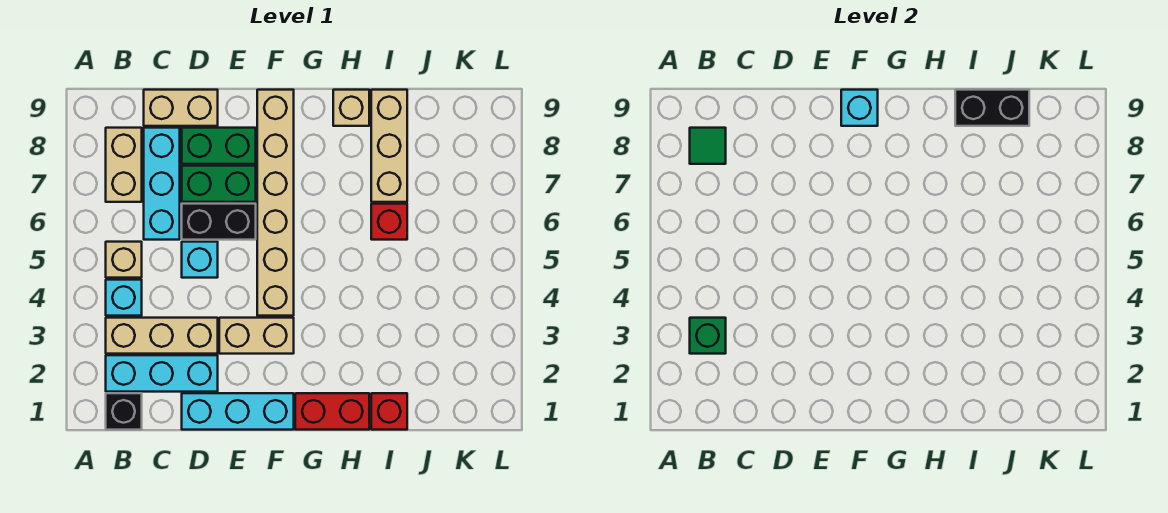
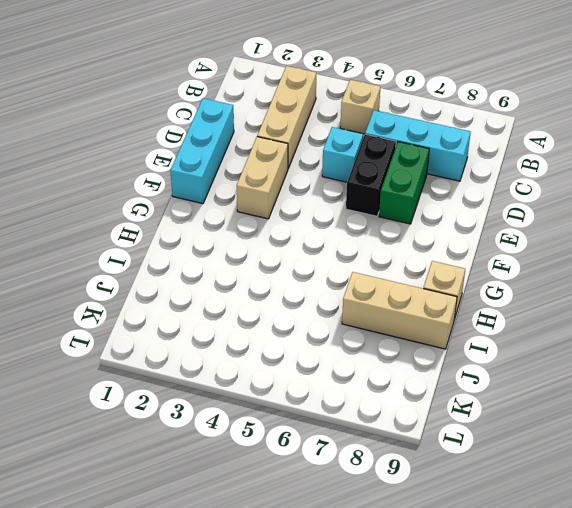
none -> black brick B1 level 1
none -> cyan brick B2:D2 level 1
none -> cyan brick B4 level 1

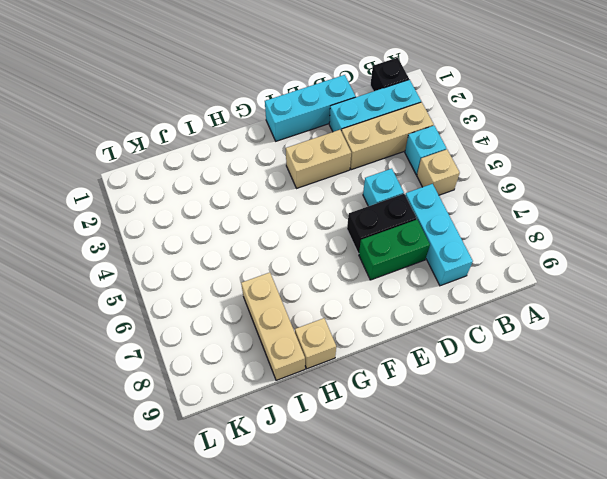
none -> tan brick B7:B8 level 1
none -> tan brick C9:D9 level 1
none -> green brick D8:E8 level 1

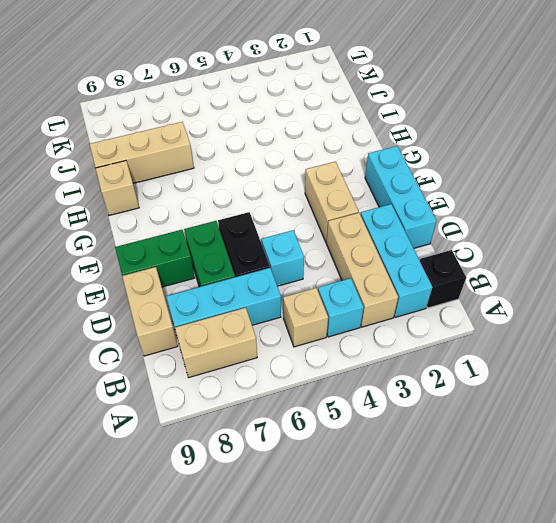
green brick E8:E9 level 1 -> green brick D8:E8 level 1
none -> tan brick F4:F9 level 1
none -> red brick G1:H1 level 1
none -> red brick I1 level 1

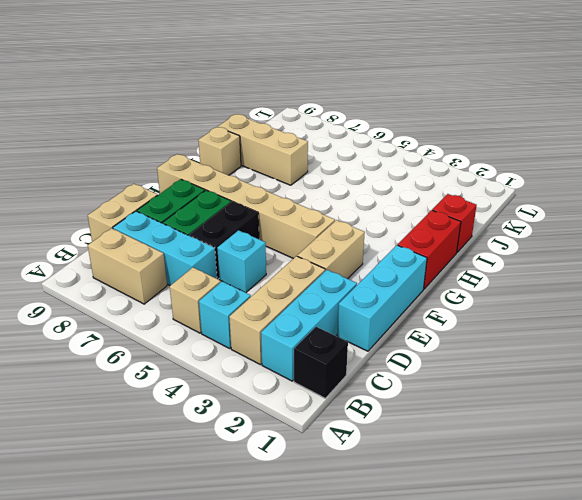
none -> red brick I6 level 1
none -> green brick B3 level 2
none -> green tile B8 level 2

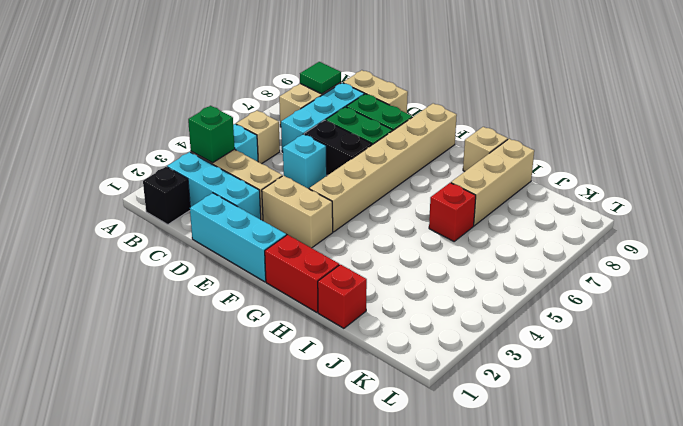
none -> cyan brick F9 level 2
none -> black brick I9:J9 level 2

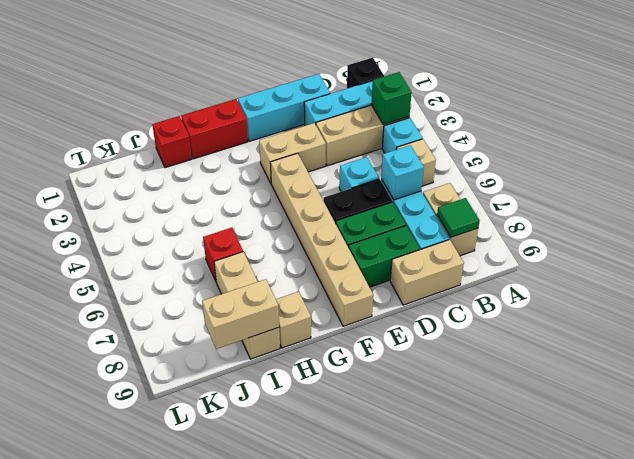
cyan brick C6 level 2 -> cyan brick F9 level 2
tan brick I9:J9 level 2 -> black brick I9:J9 level 2

